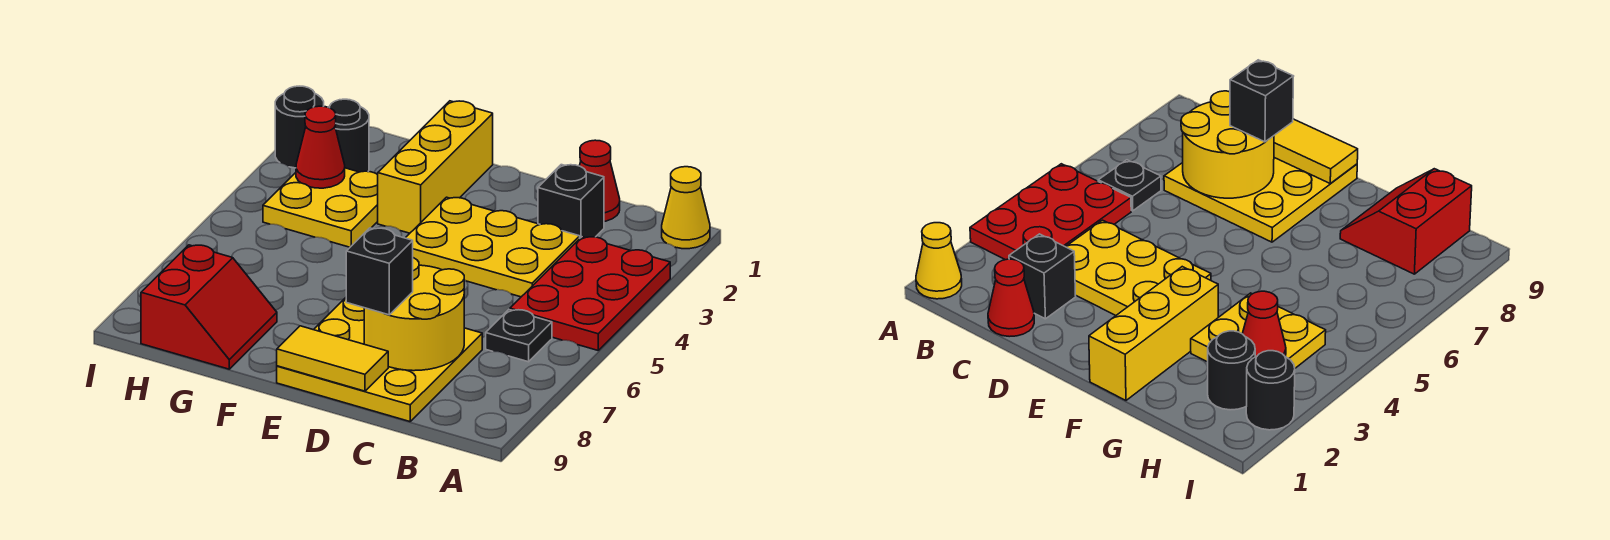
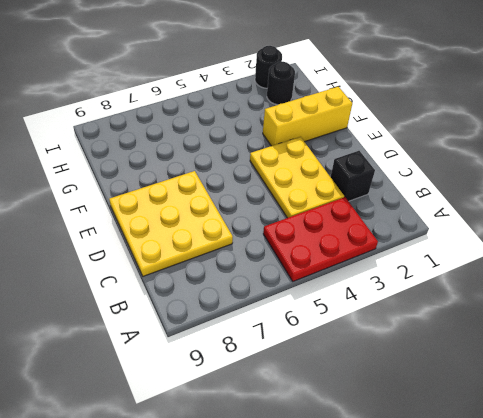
none -> yellow cone A1 level 1
none -> black plate B6 level 1
none -> red cone C1 level 1

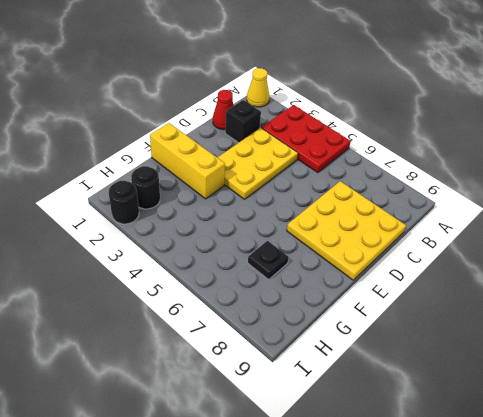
black plate G7 level 1 -> black plate B6 level 1
none -> yellow plate G3:H4 level 1
none -> red slope G8:H9 level 1 top H
none -> yellow round brick C7:D8 level 2

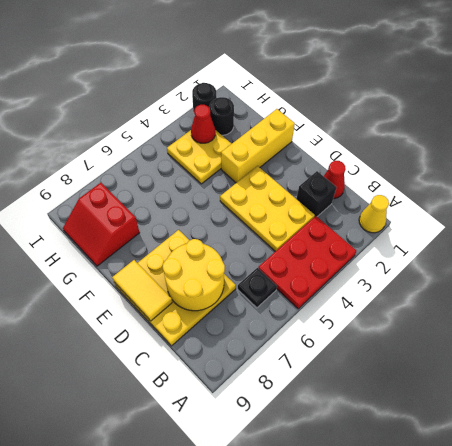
red slope G8:H9 level 1 top 8 -> red slope G8:H9 level 1 top H
none -> black brick D8 level 3

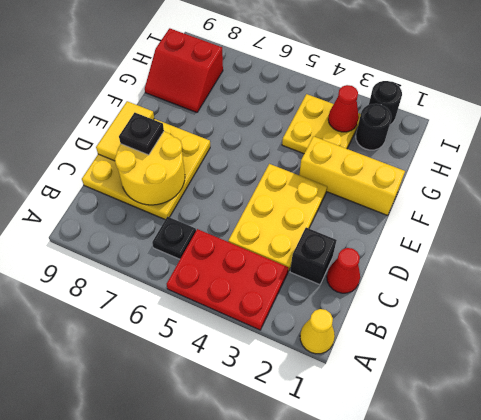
black plate D8 level 3 -> black brick D8 level 3

